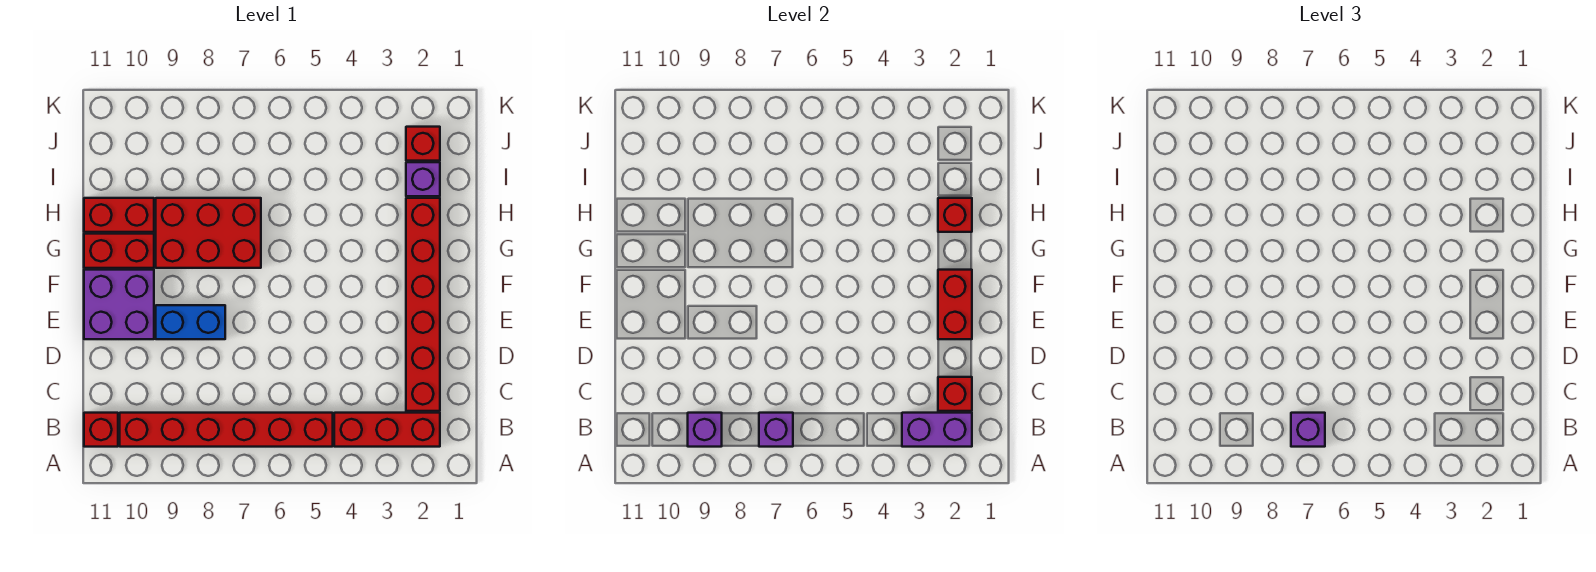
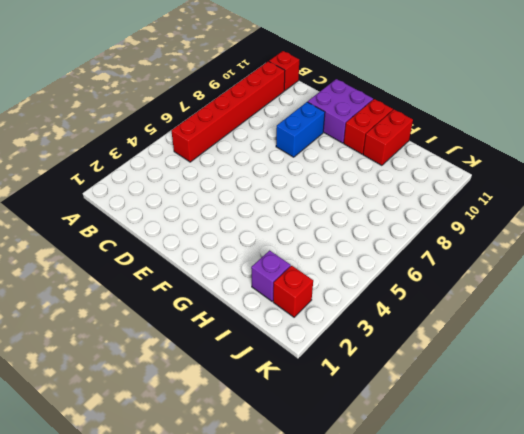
none -> red brick B2:B4 level 1
none -> red brick C2:H2 level 1
none -> red brick G7:H9 level 1

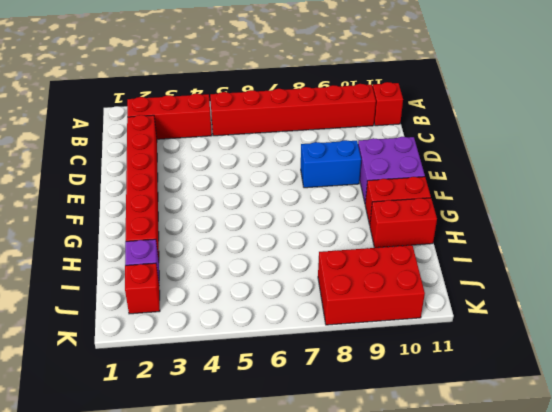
red brick J8:K10 level 1 -> red brick G7:H9 level 1
none -> purple brick B2:B3 level 2
none -> purple brick B7 level 2
none -> purple brick B9 level 2

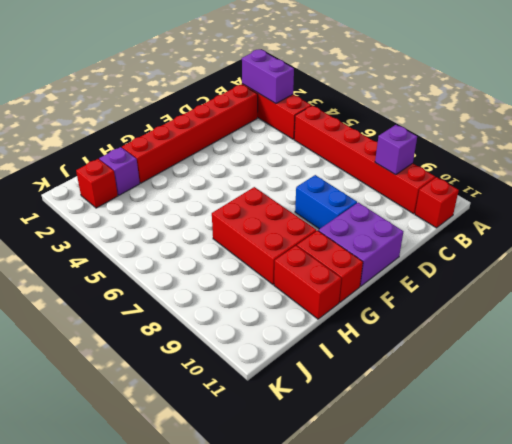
none -> purple brick B7 level 2
none -> red brick C2 level 2
none -> red brick E2:F2 level 2

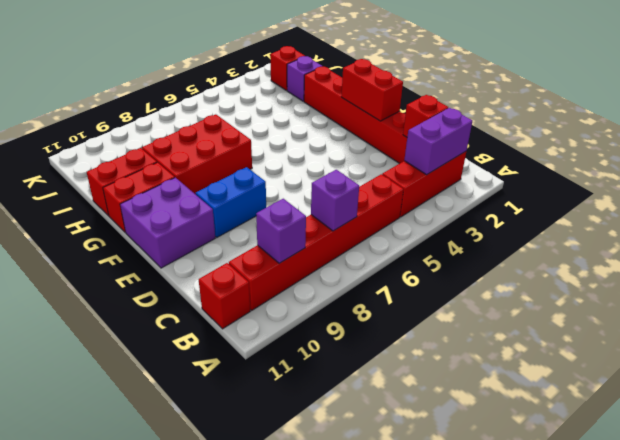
none -> red brick H2 level 2
none -> purple brick B7 level 3

